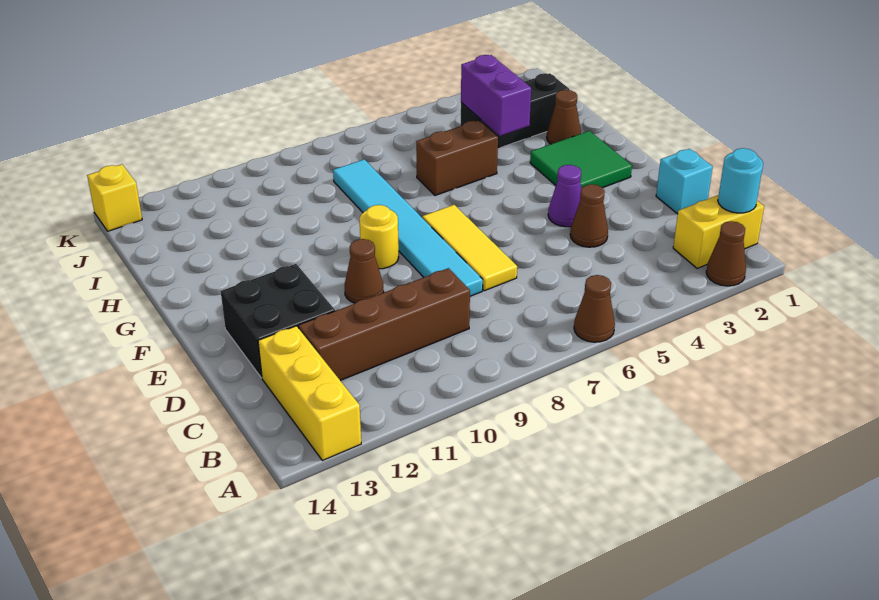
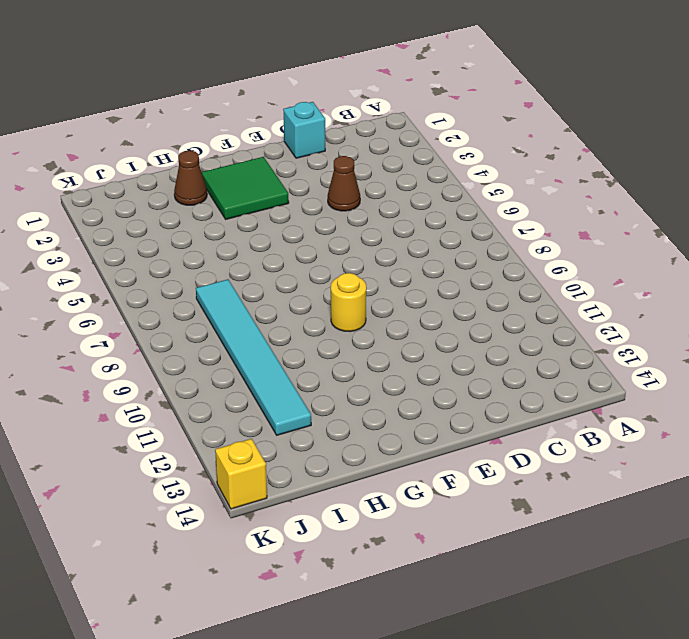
cyan tile I7:I12 level 1 -> cyan tile D8:I8 level 1
none -> brown cone A2 level 1
none -> brown cone A6 level 1
none -> yellow brick A13:C13 level 1

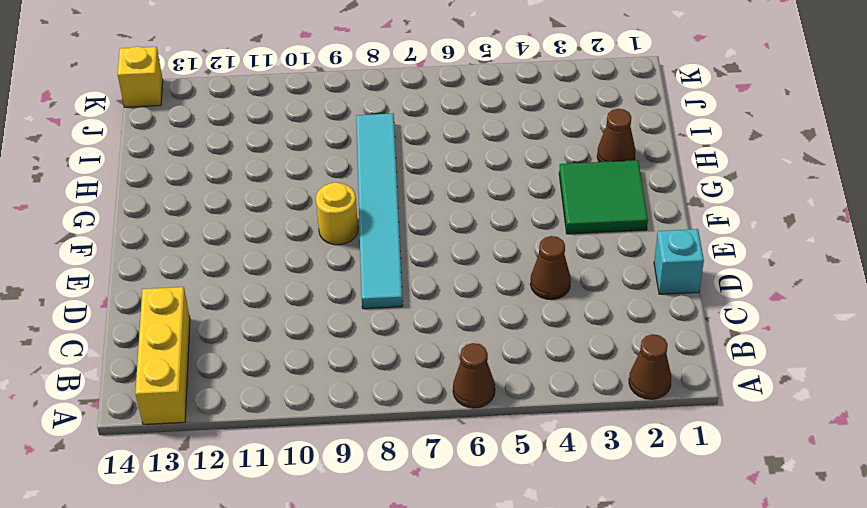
none -> yellow brick B1:B2 level 1
none -> brown brick C9:C12 level 1
none -> yellow tile D7:F7 level 1

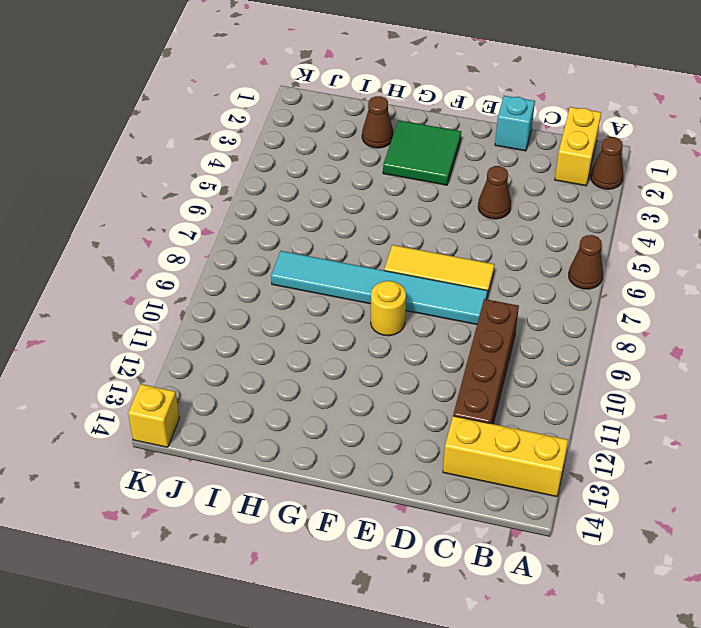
none -> black brick D12:E13 level 1
none -> purple cone E4 level 1
none -> brown cone E10 level 1

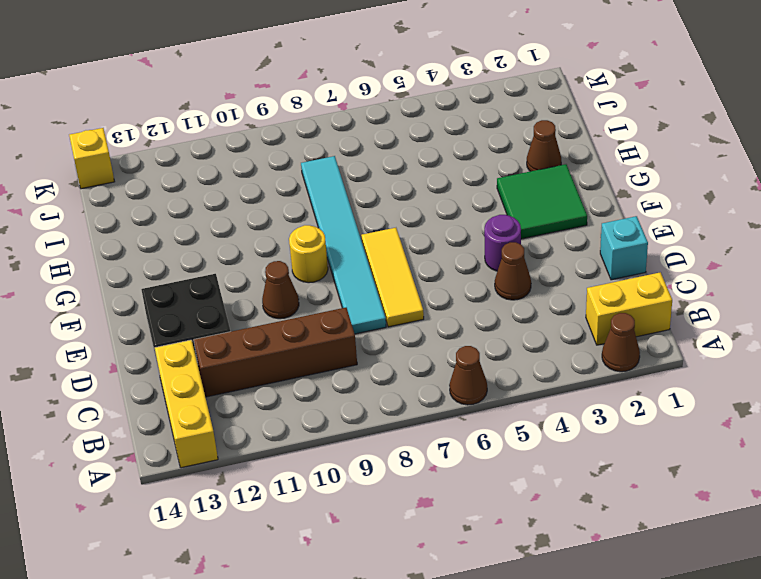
purple round brick E4 level 1 -> purple cone E4 level 1
none -> brown brick H5:H6 level 1
none -> black brick I2:I4 level 1
none -> cyan round brick B1 level 2

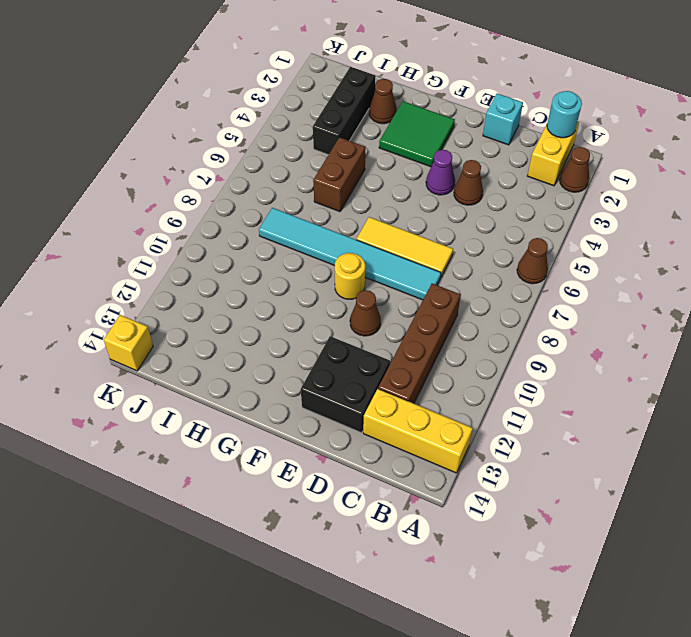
none -> purple brick H4:I4 level 2

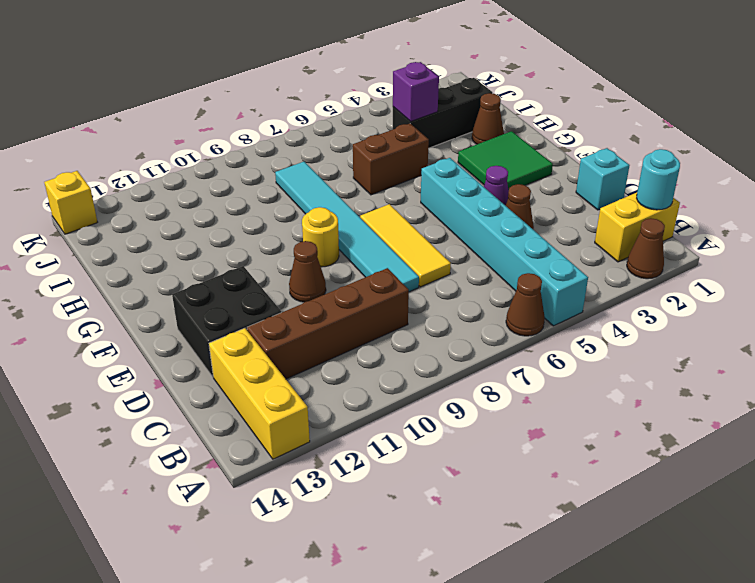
cyan brick A5:F5 level 1 -> none
purple brick I4 level 2 -> purple brick H4:I4 level 2

